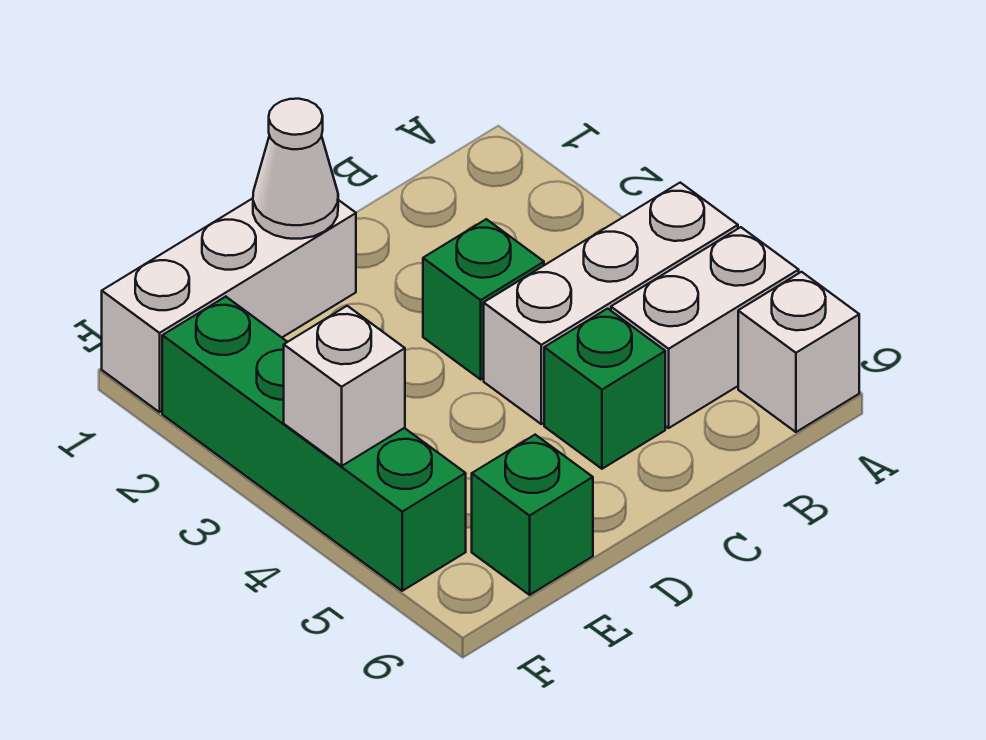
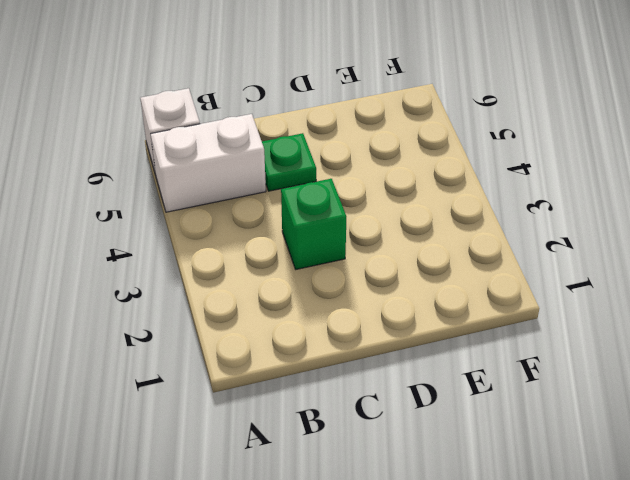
green plate C5 level 1 -> green brick C5 level 1
none -> white brick A4:C4 level 1
none -> white brick D1:F1 level 1

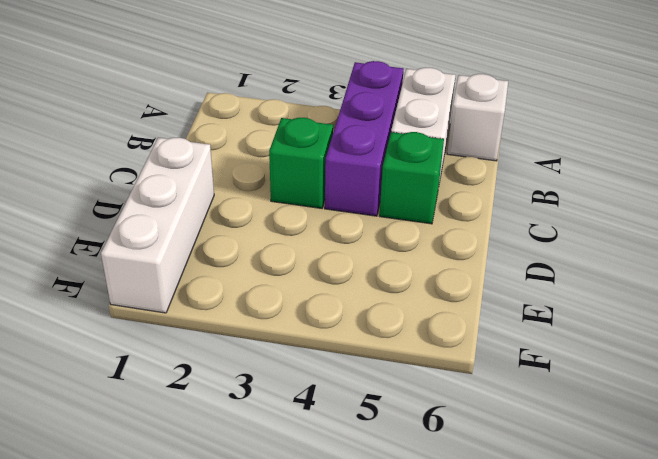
purple brick A4:C4 level 1 -> white brick A4:C4 level 1
none -> green brick E6 level 1
none -> green brick F2:F5 level 1

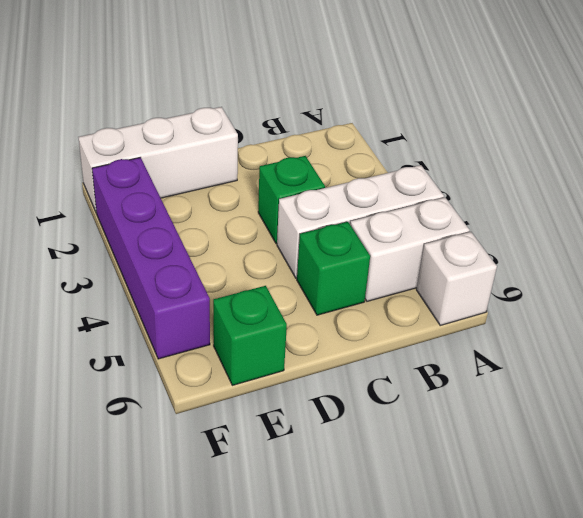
purple brick F2:F5 level 1 -> green brick F2:F5 level 1
none -> white cone D1 level 2
none -> white brick F4 level 2

